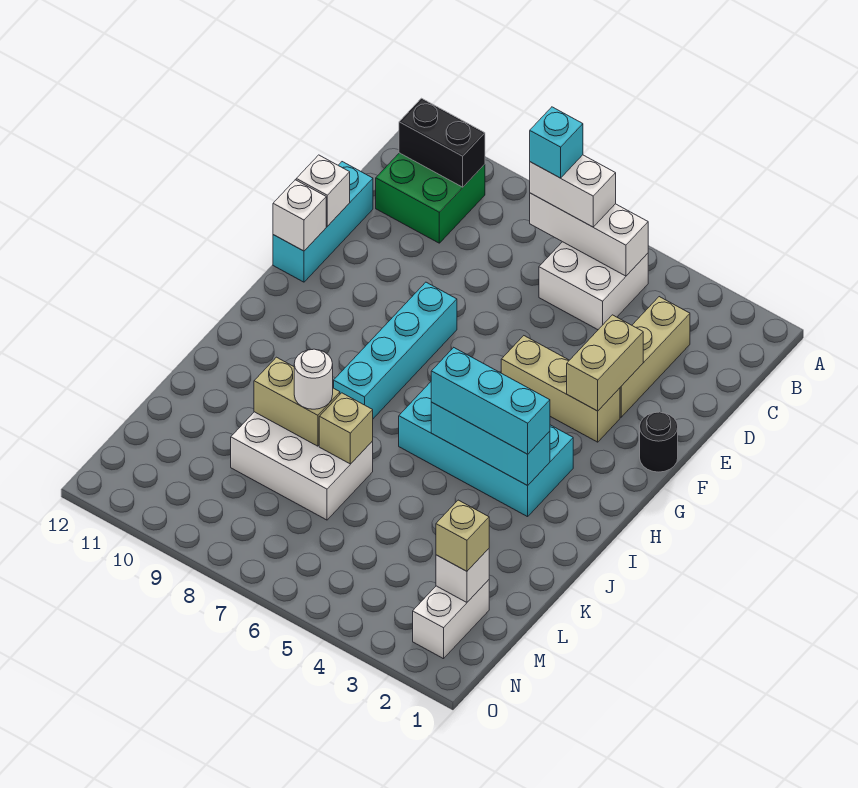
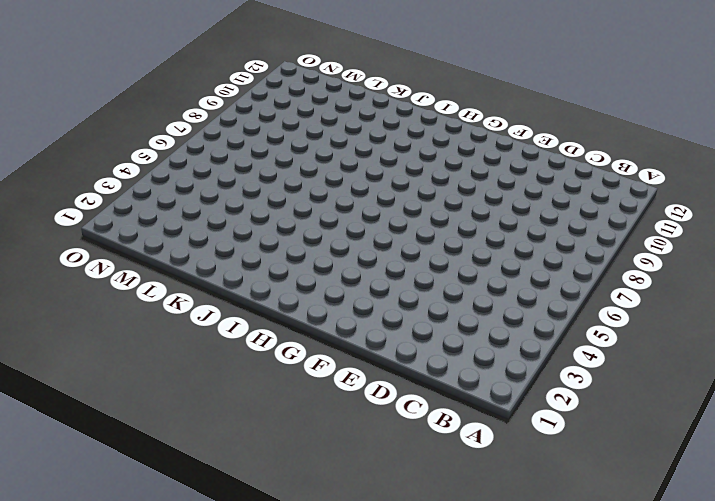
none -> white brick B5:C6 level 1
none -> green brick B10:C11 level 1
none -> tan brick C3:E3 level 1

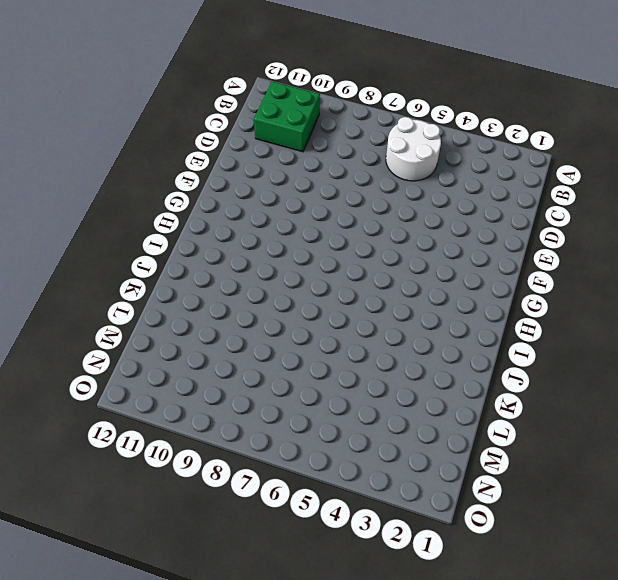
white round brick B5:C6 level 1 -> white brick B5:C6 level 1
none -> tan brick C3:E3 level 1
none -> cyan brick D12:F12 level 1
none -> black round brick F1 level 1

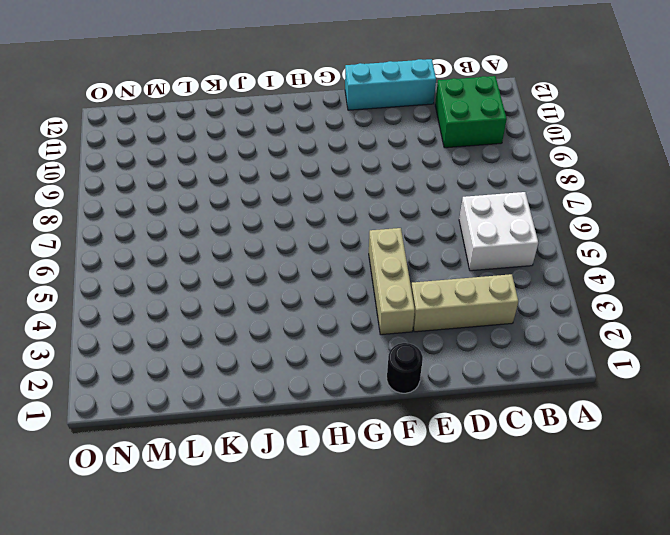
none -> cyan brick F8:I8 level 1
none -> cyan brick H3:I6 level 1
none -> white brick K7:L9 level 1

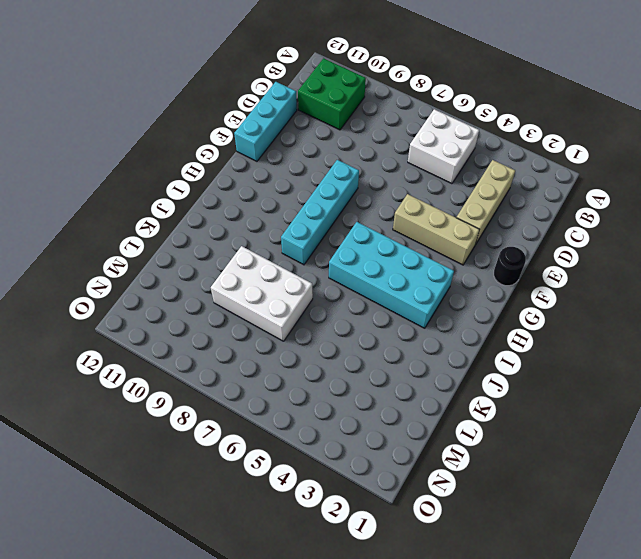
none -> white brick M2:N2 level 1
none -> white brick B5:B7 level 2
none -> black brick B10:B11 level 2

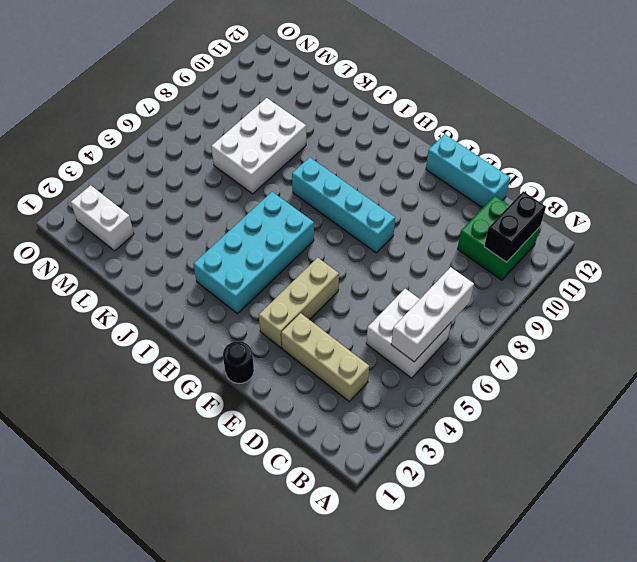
none -> tan brick E3:F3 level 2
none -> white brick E12 level 2
none -> white brick F12 level 2

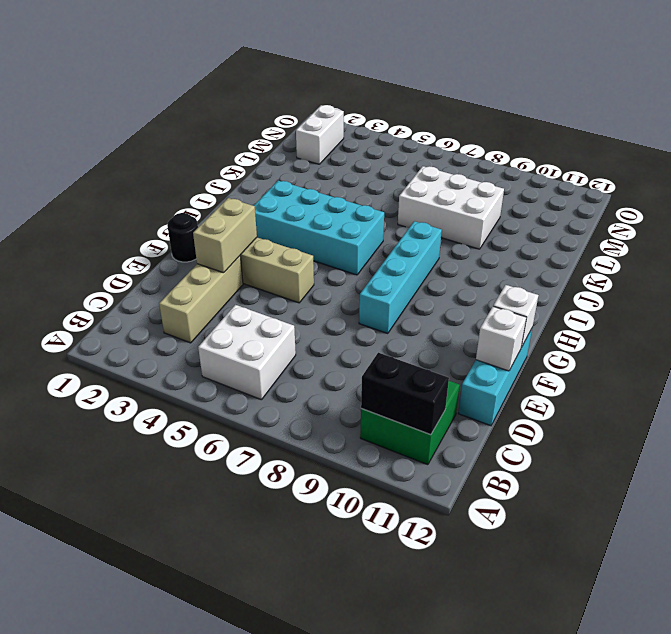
none -> white brick B5:B7 level 2
none -> cyan brick I3:I5 level 2
none -> tan brick K7 level 2

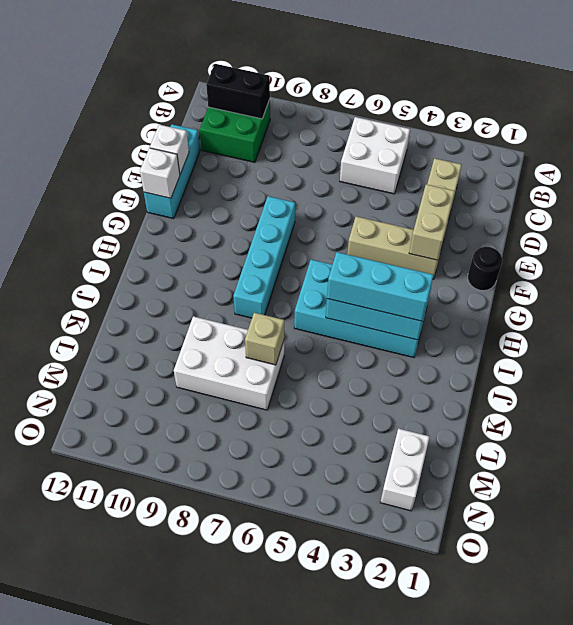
none -> white brick B5:B7 level 2
none -> tan brick K8:K9 level 2
none -> white brick M2 level 2

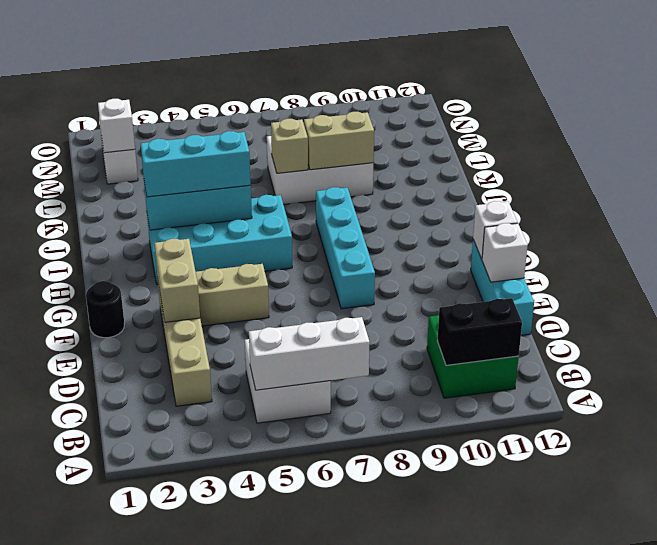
none -> white brick B6:B7 level 3
none -> white round brick K8 level 3
none -> tan brick M2 level 3

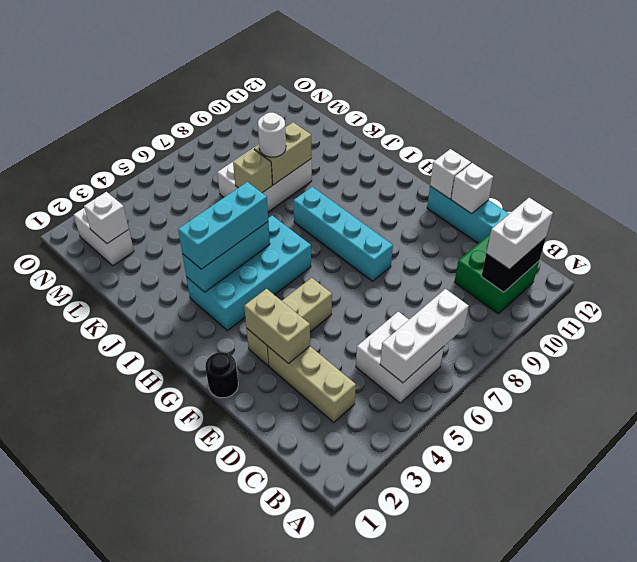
white brick B10:B11 level 3 -> white brick B6:B7 level 3
none -> tan brick M2 level 3
none -> cyan brick B7 level 4

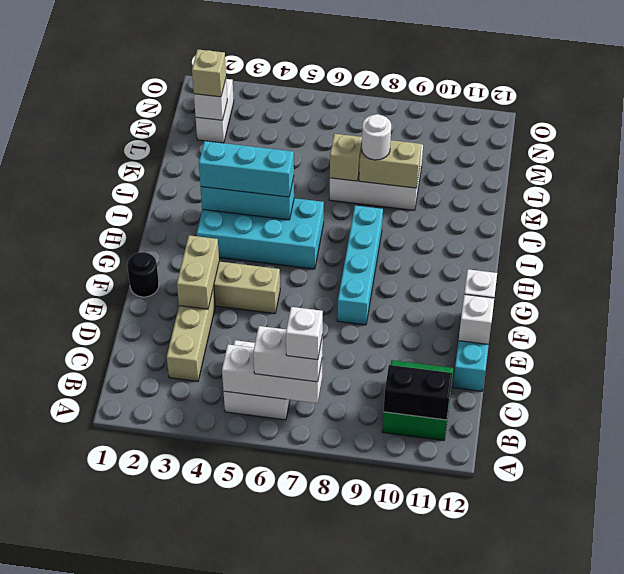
white brick B7 level 4 -> cyan brick B7 level 4

